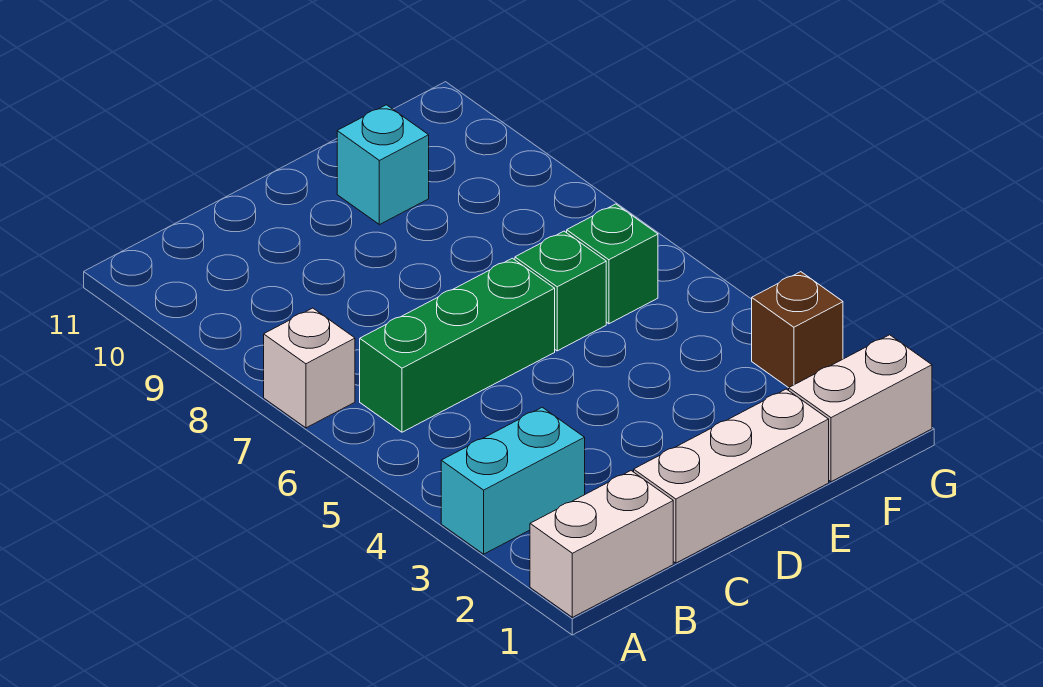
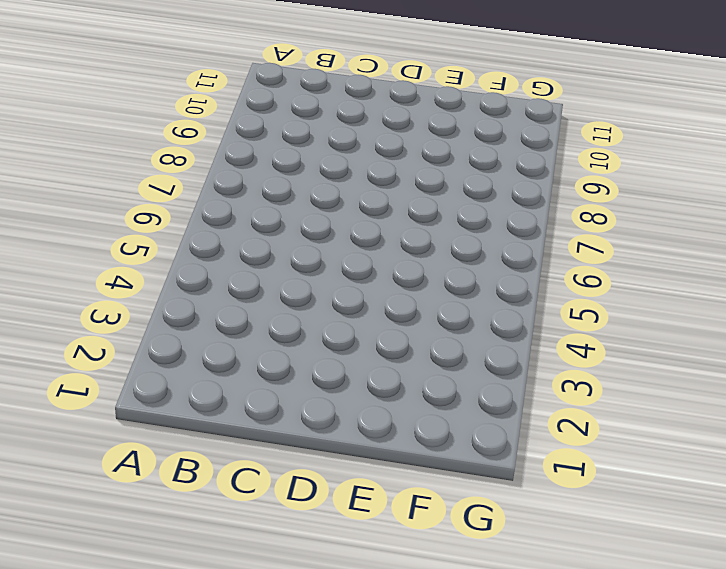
none -> white brick A1:B1 level 1
none -> cyan brick A3:B3 level 1

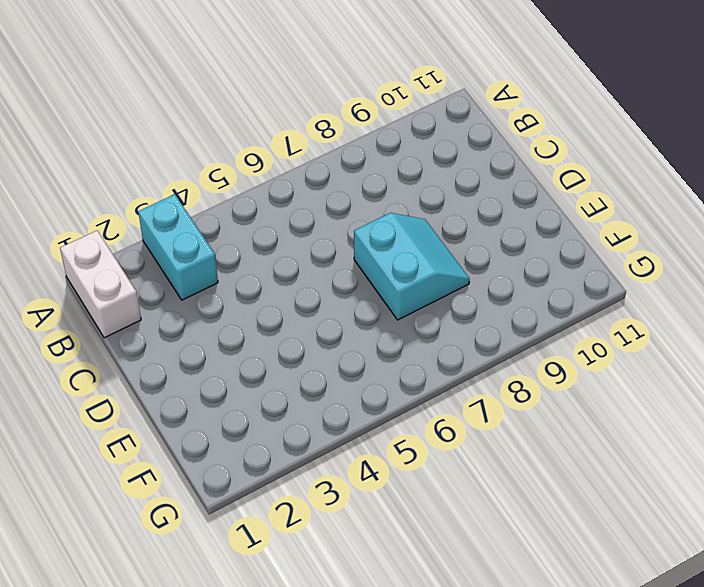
cyan slope D7:E8 level 1 top 7 -> none
none -> white brick A7 level 1
none -> green brick B6:D6 level 1

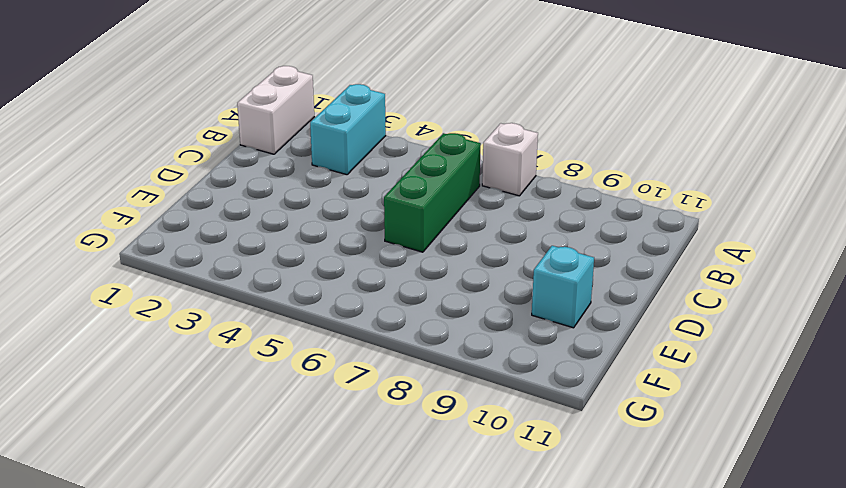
none -> white brick C1:E1 level 1
none -> green brick E6 level 1

